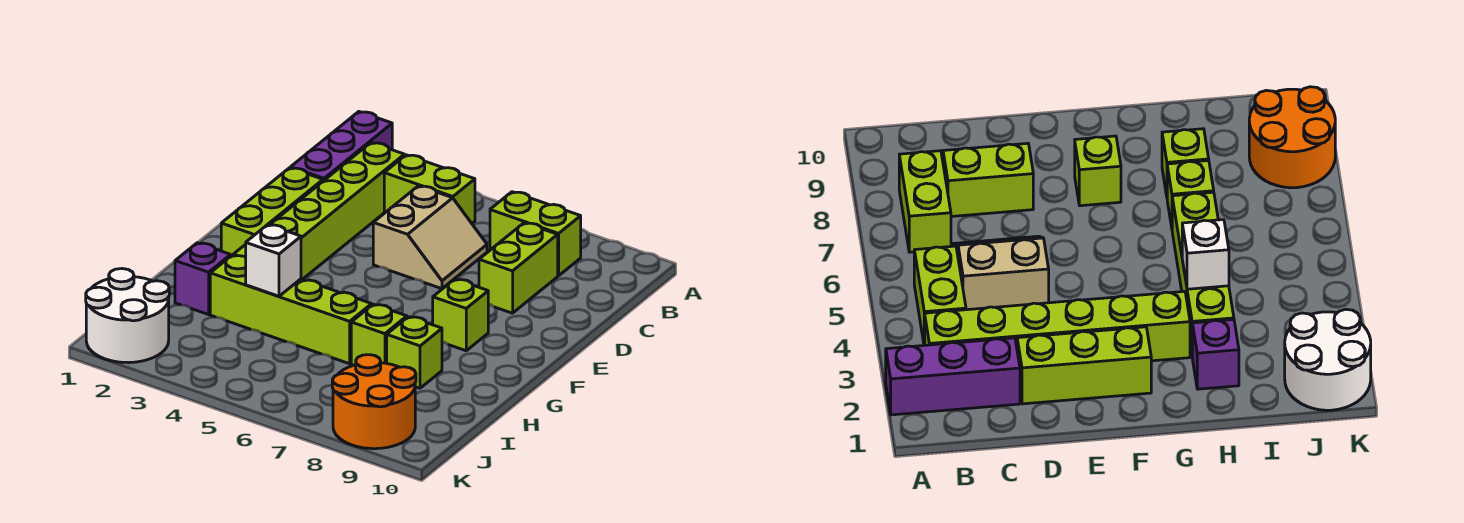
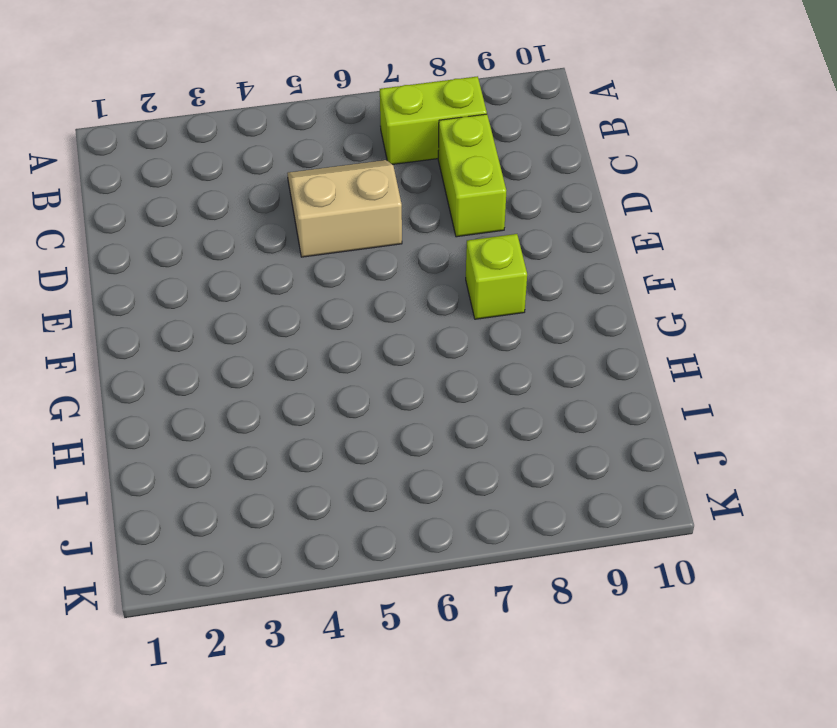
tan slope C5:D6 level 1 top D -> tan slope C5:D6 level 1 top 5
none -> purple brick A2:C2 level 1
none -> lime brick B3:G3 level 1
none -> lime brick B4:B5 level 1

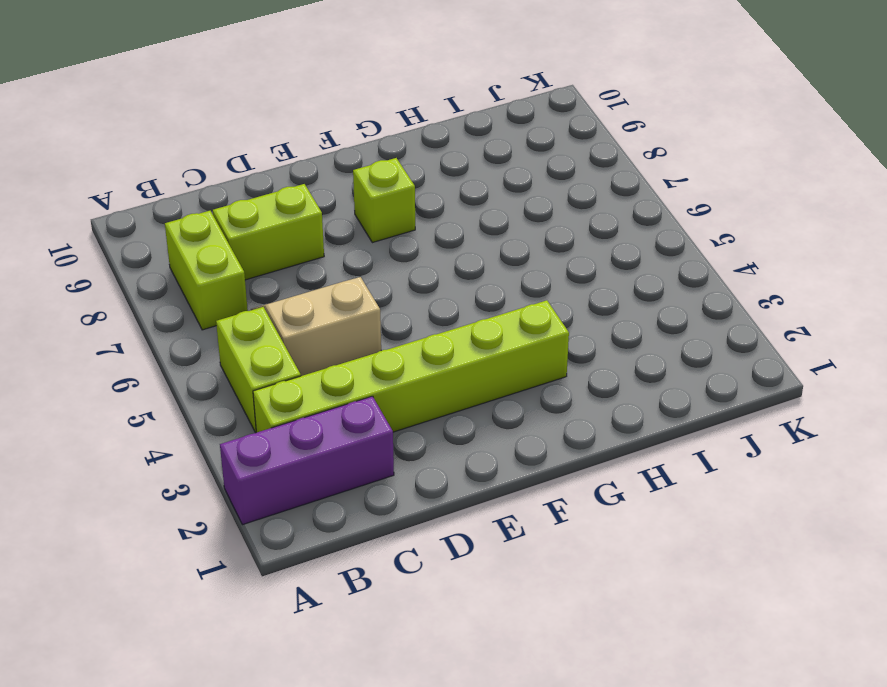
none -> lime brick D2:F2 level 1
none -> purple brick H2 level 1
none -> lime brick H3:H6 level 1

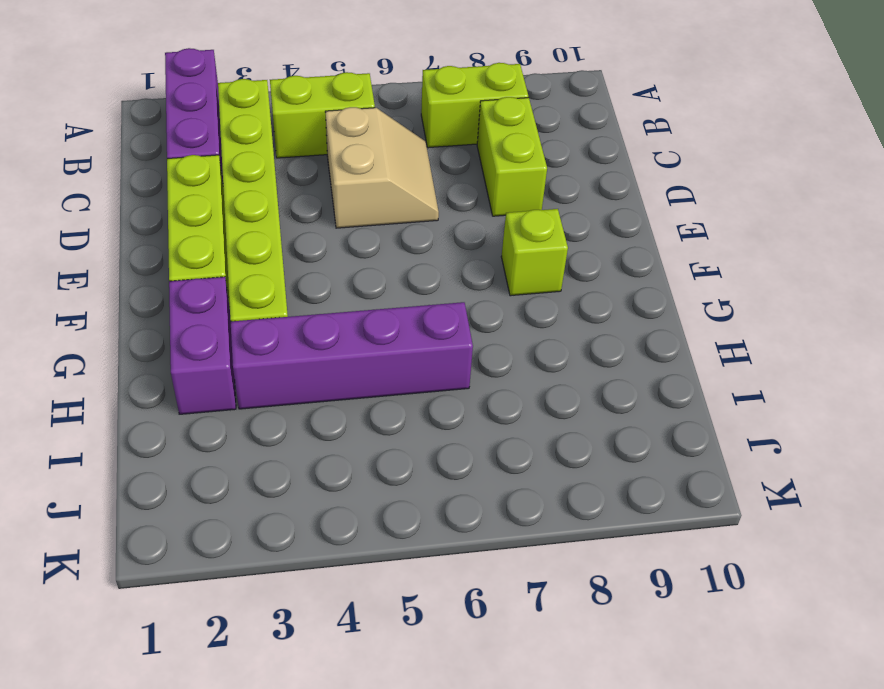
purple brick G2:H2 level 1 -> purple brick H2 level 1
purple brick H3:H6 level 1 -> lime brick H3:H6 level 1
none -> lime brick H7 level 1
none -> lime brick H8 level 1
none -> white round brick J1:K2 level 1

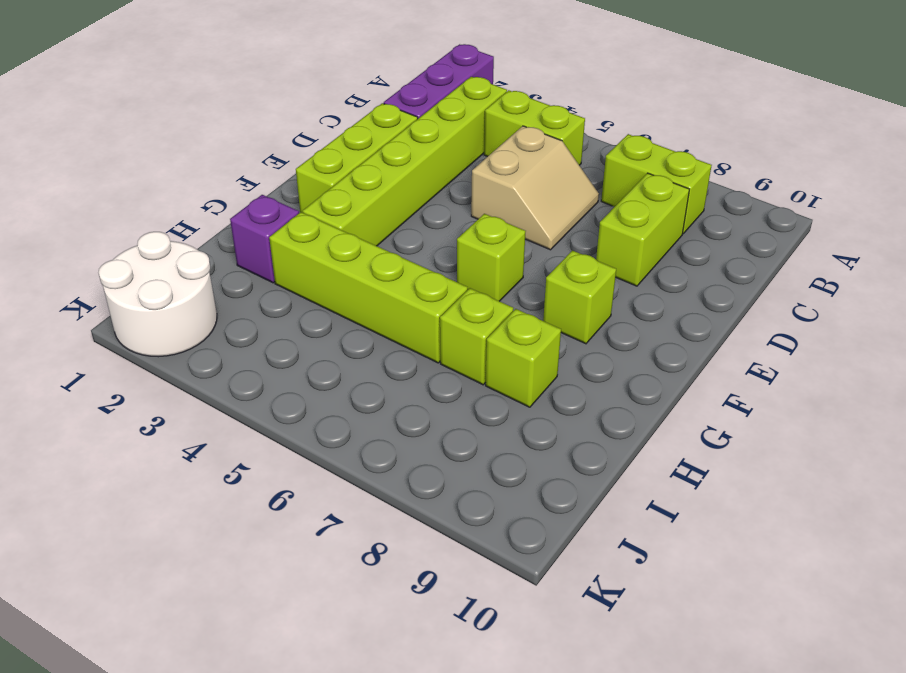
lime brick F6 level 1 -> none
none -> orange round brick J8:K9 level 1
none -> white brick H4 level 2

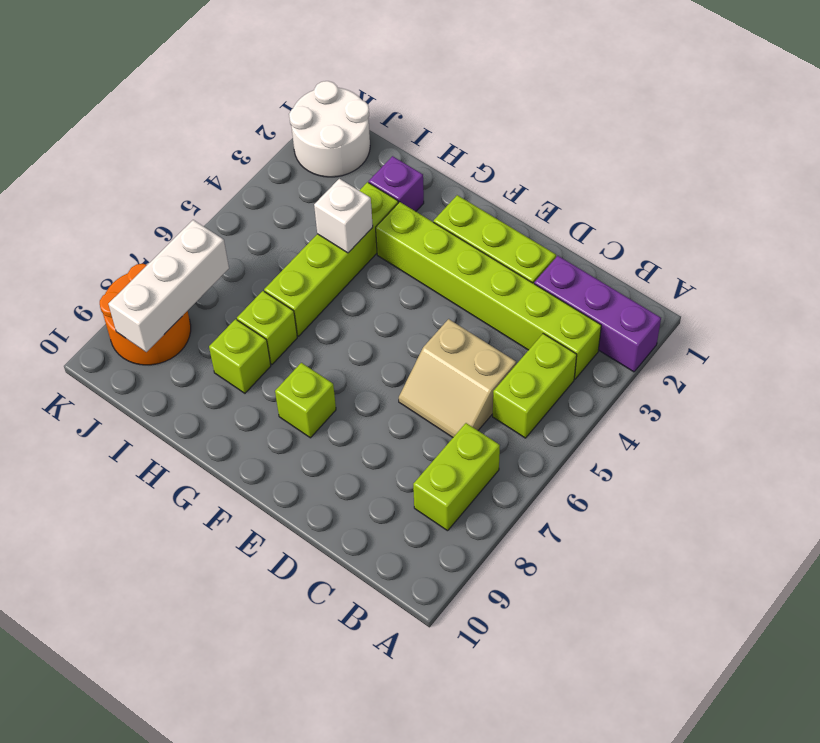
white brick J7:J9 level 2 -> none
none -> lime brick C8:D8 level 1

